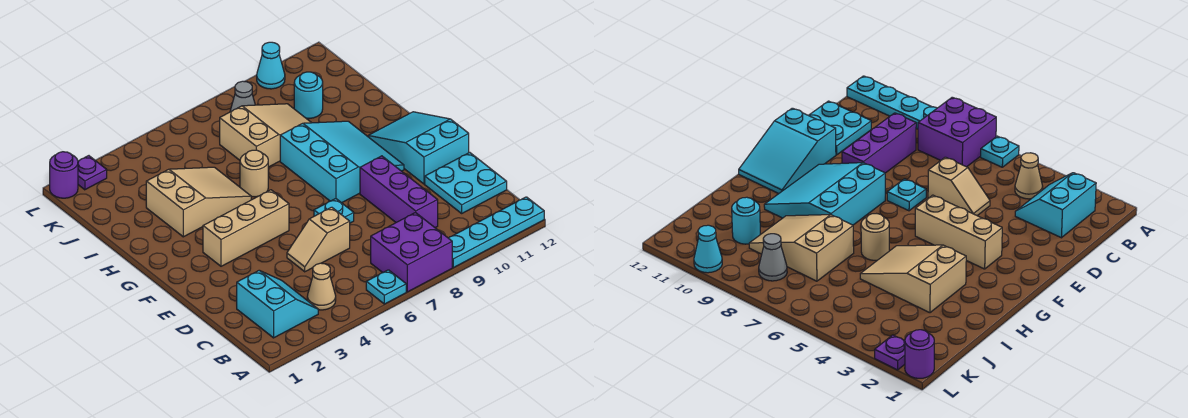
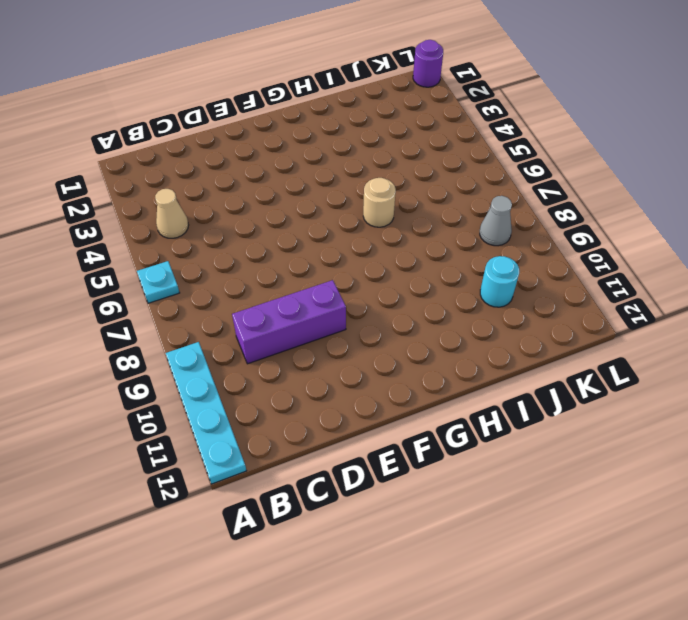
none -> purple brick A7:B8 level 1
none -> cyan slope B2:C3 level 1 top 2
none -> cyan plate C11:D12 level 1

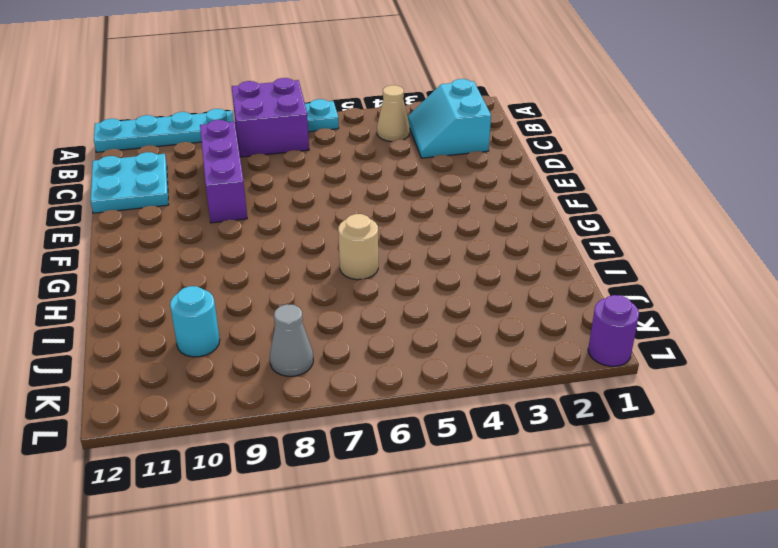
none -> tan slope D5:D6 level 1 top 6
none -> cyan plate E7 level 1
none -> cyan slope E11:G12 level 1 top E

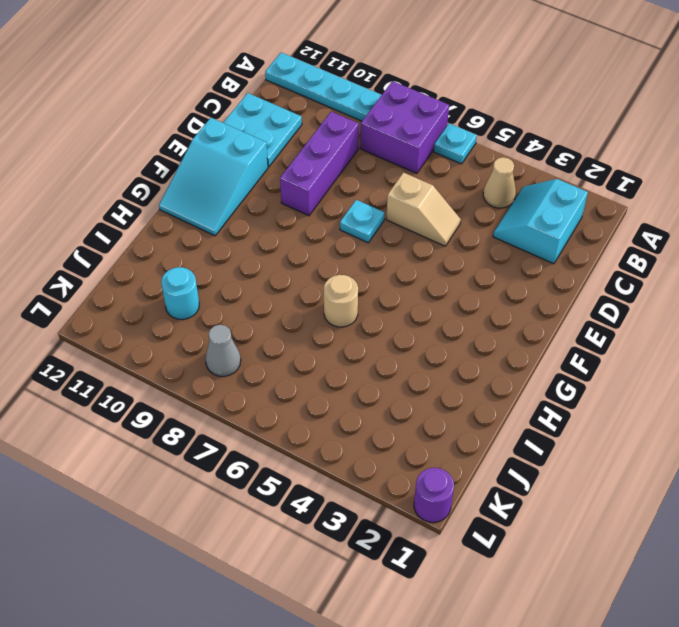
none -> tan brick F3:F5 level 1
none -> cyan slope F8:H10 level 1 top 8
none -> tan slope H3:I5 level 1 top 3

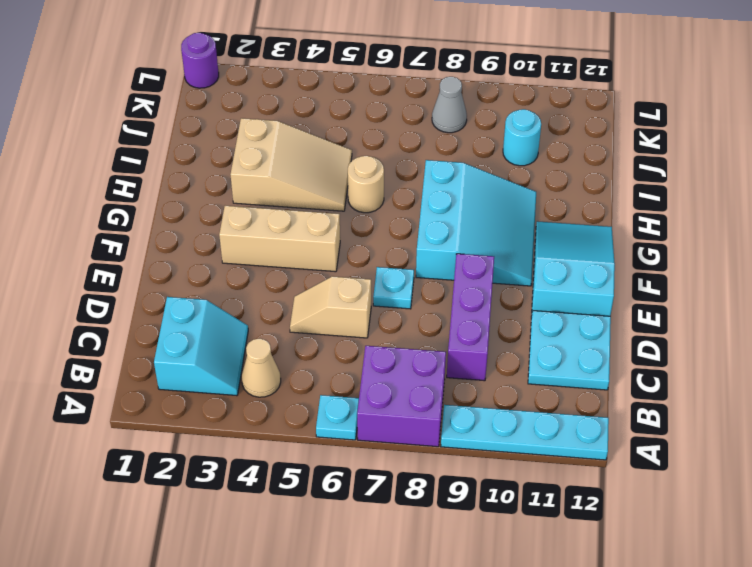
none -> tan slope I7:J9 level 1 top 7
none -> purple plate L2 level 1
none -> cyan cone L10 level 1

